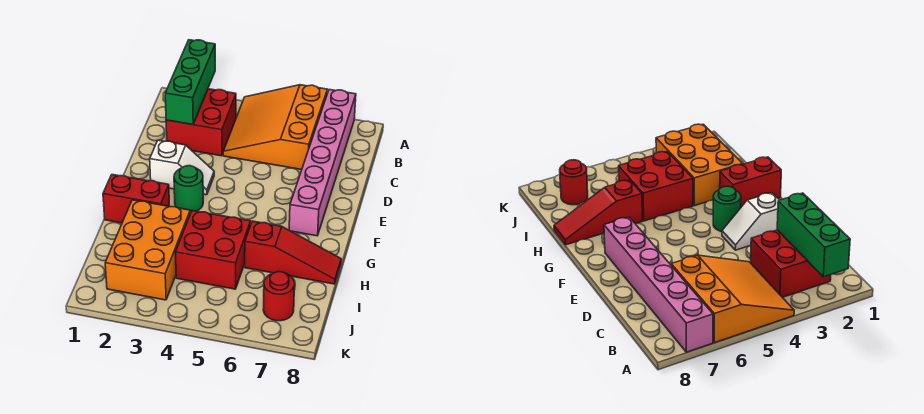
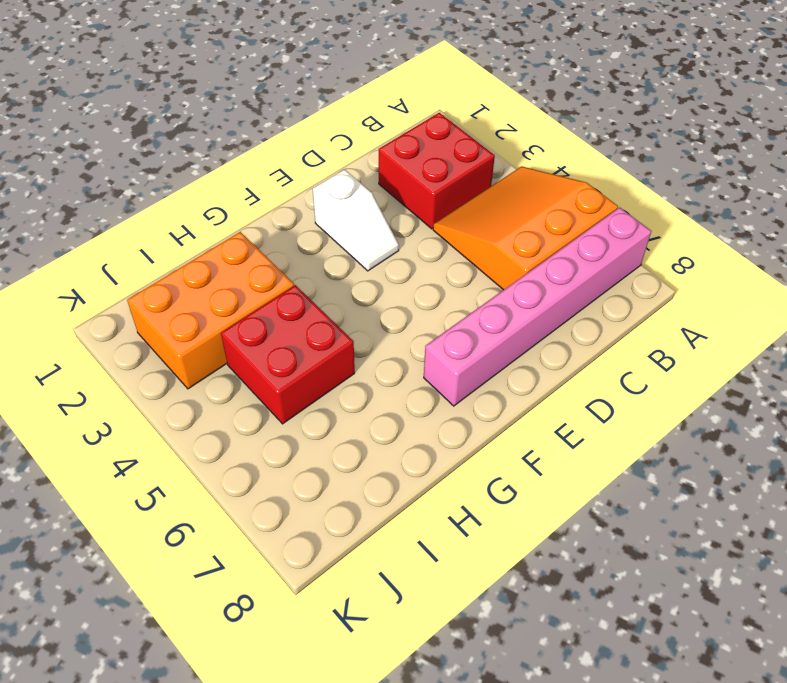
none -> green round brick F3 level 1
none -> red brick G1:G2 level 1

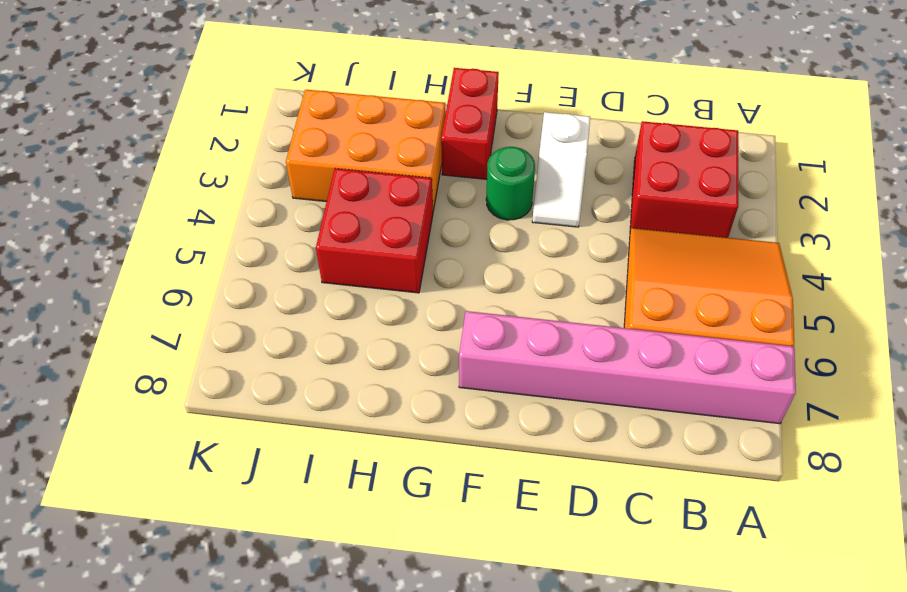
none -> red slope H6:H8 level 1 top 6
none -> red round brick J7 level 1

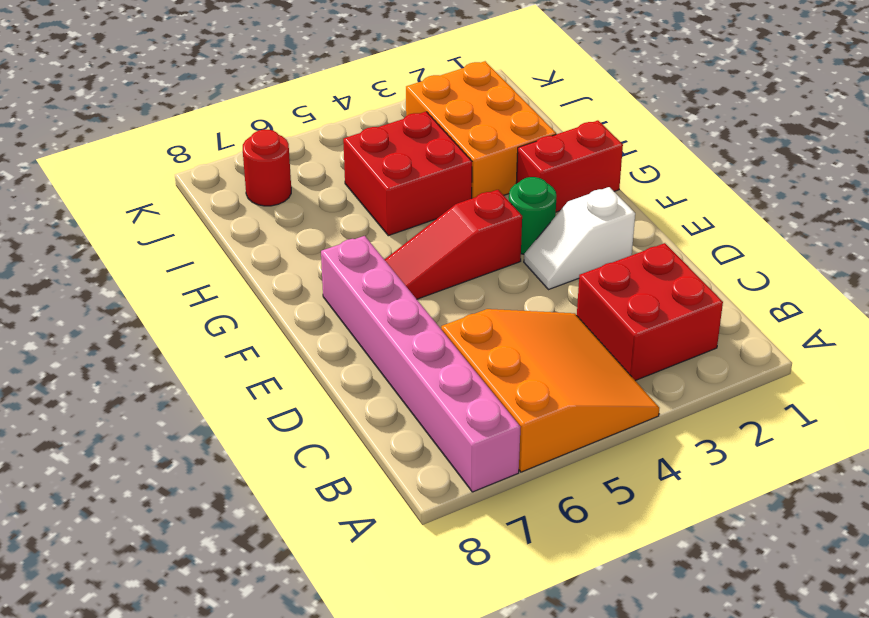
red slope F4:F6 level 1 top 4 -> red slope H6:H8 level 1 top 6
none -> green brick A2:C2 level 2

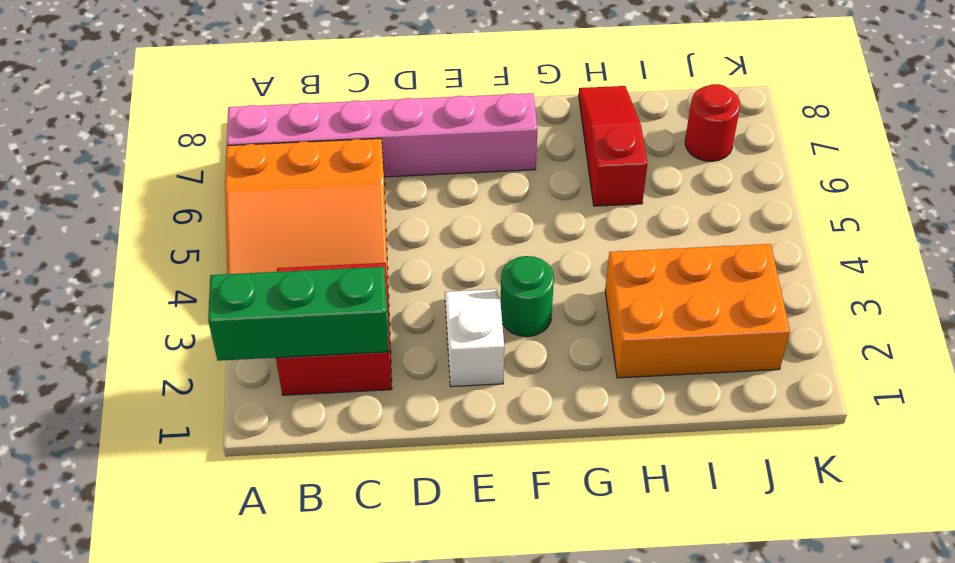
none -> red brick G1:G2 level 1
none -> red brick H4:I5 level 1

